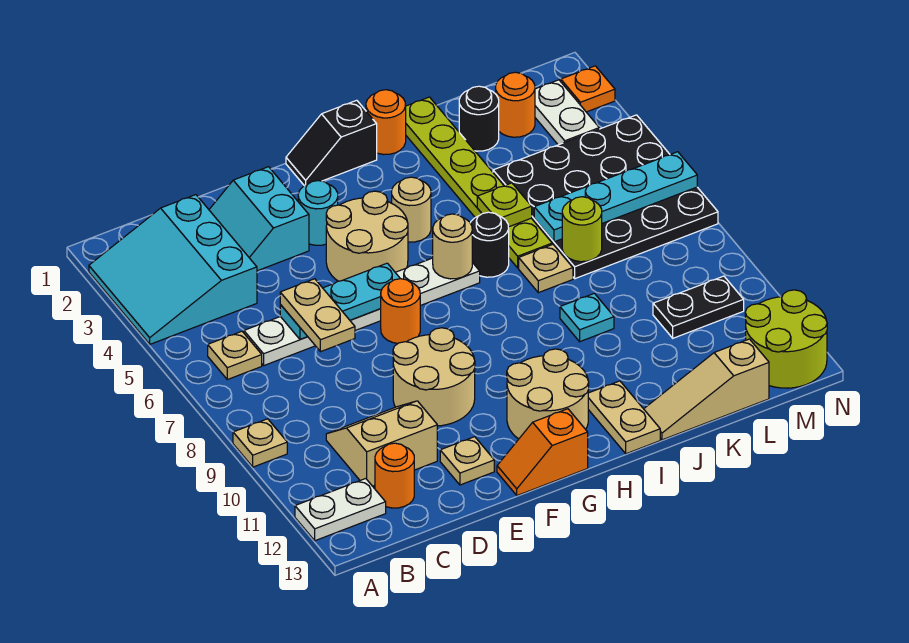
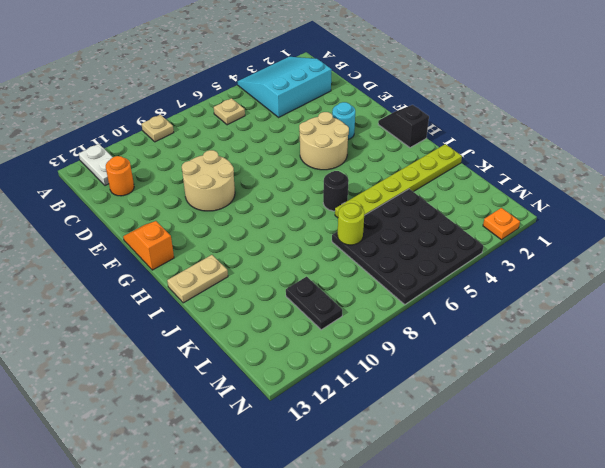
none -> white plate C6:H6 level 1
none -> tan slope C10:D11 level 1 top 11
none -> cyan slope D2:E3 level 1 top E
none -> tan plate E12 level 1

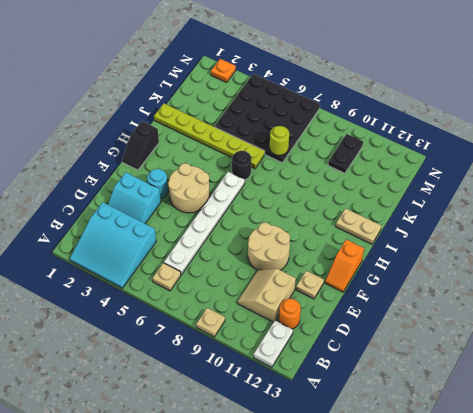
none -> orange round brick F7 level 1
none -> tan round brick G11:H12 level 1
none -> tan round brick H4 level 1
none -> orange round brick I1 level 1

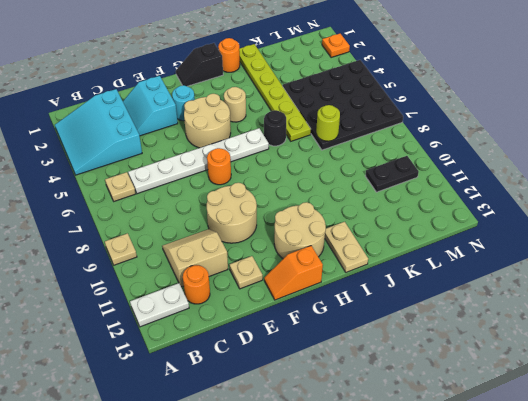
none -> tan plate J7 level 1
none -> cyan plate J9 level 1
none -> tan slope J13:L13 level 1 top L
none -> black round brick K2 level 1

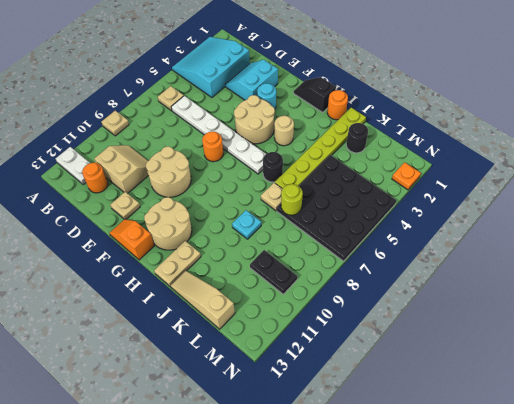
none -> orange round brick L2 level 1
none -> white plate M2:M3 level 1
none -> lime round brick M12:N13 level 1
none -> cyan plate D6:F6 level 2

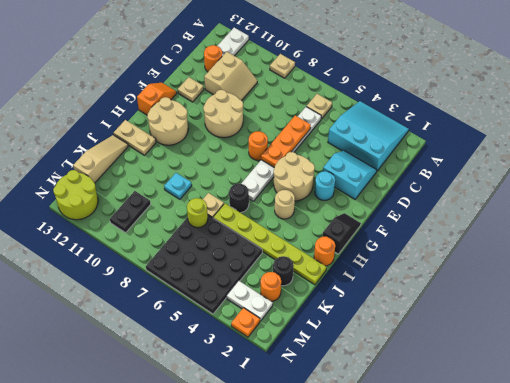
orange plate D6:F6 level 2 -> cyan plate D6:F6 level 2
none -> tan round brick H6 level 2
none -> lime plate J5 level 2
none -> cyan plate K6:N6 level 2
none -> tan plate D6:D7 level 3

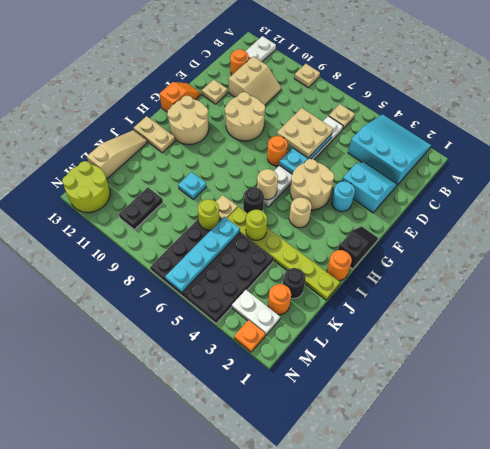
tan plate D6:E7 level 3 -> tan plate D6:D7 level 3
lime round brick J5 level 2 -> lime plate J5 level 2

